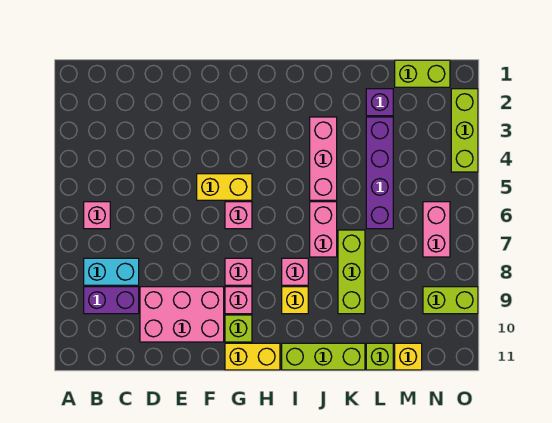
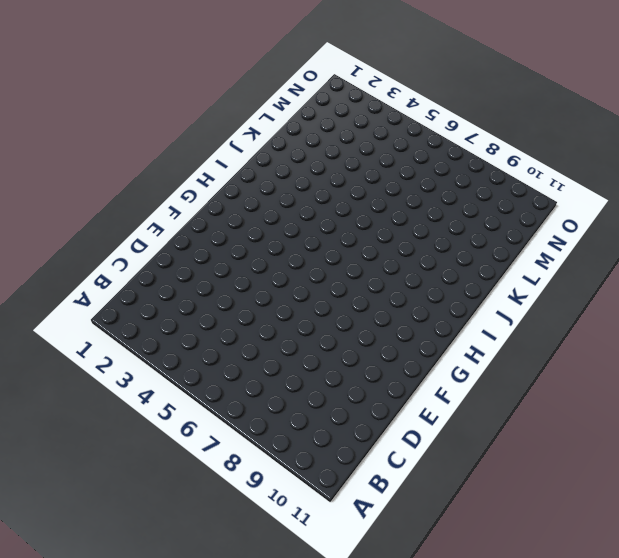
none -> pink brick B6 level 1
none -> cyan brick B8:C8 level 1
none -> purple brick B9:C9 level 1

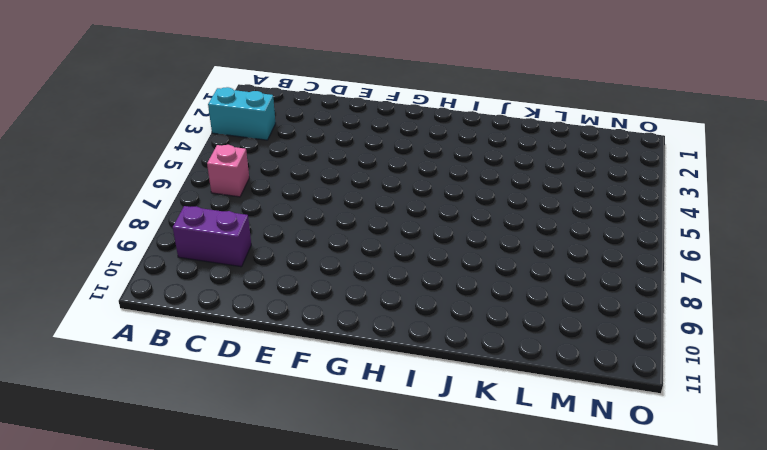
cyan brick A3:B3 level 1 -> cyan brick B8:C8 level 1
none -> pink brick D9:F10 level 1
none -> yellow brick F5:G5 level 1
none -> pink brick G6 level 1

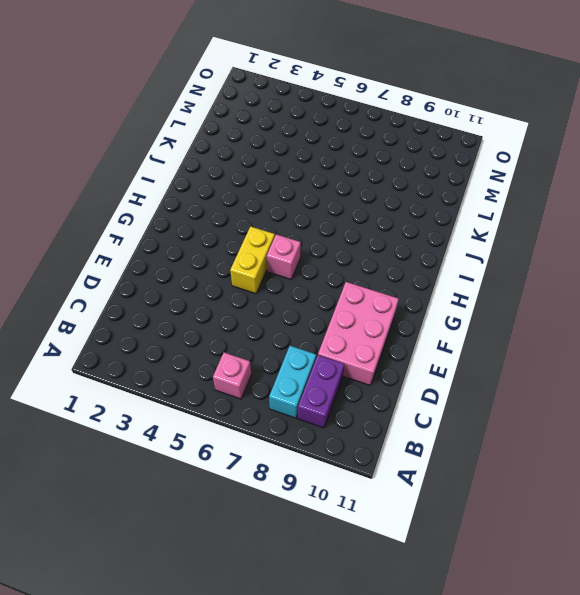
none -> pink brick G8 level 1
none -> pink brick G9 level 1
none -> lime brick G10 level 1

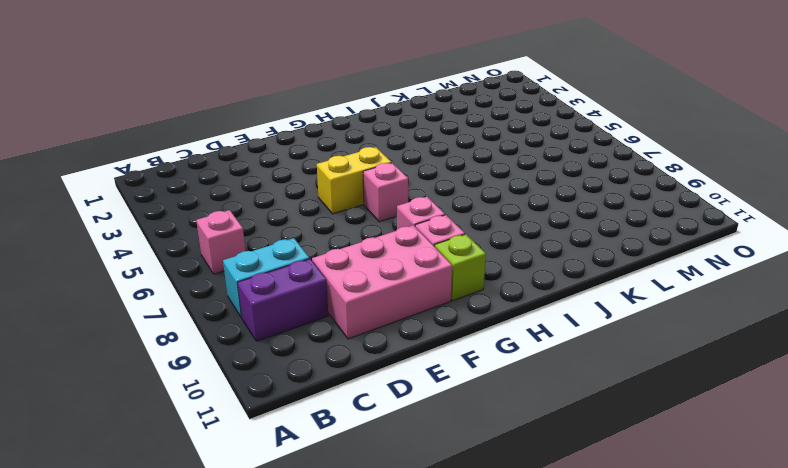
none -> yellow brick G11:H11 level 1
none -> pink brick I8 level 1
none -> yellow brick I9 level 1

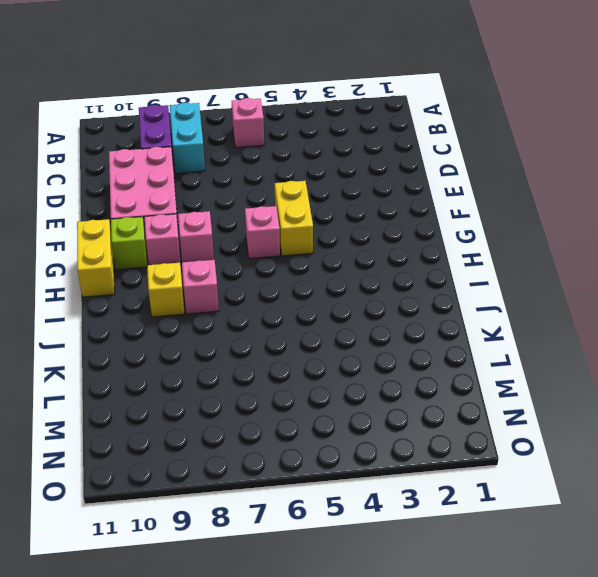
none -> lime brick I11:K11 level 1
none -> pink brick J3:J5 level 1
none -> pink brick J6:J7 level 1

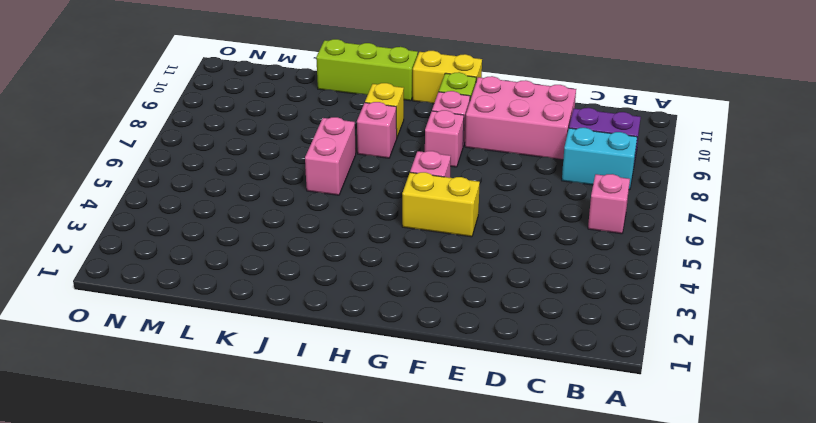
none -> pink brick J3:J5 level 1
none -> lime brick K7:K9 level 1
none -> purple brick L2 level 1

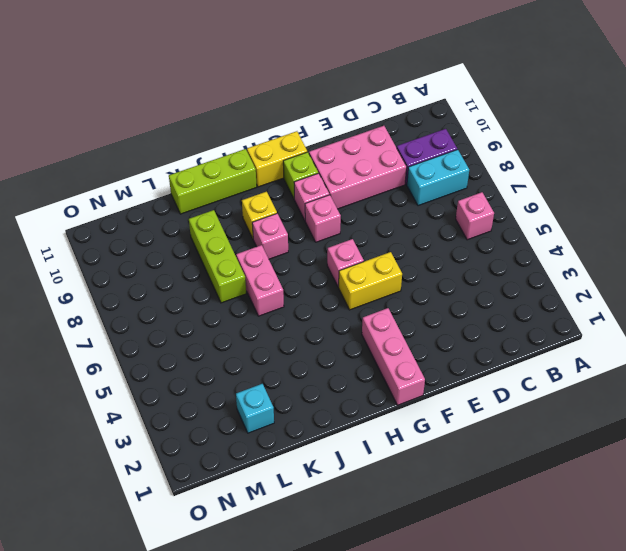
pink brick G1:G3 level 1 -> pink brick J3:J5 level 1
cyan brick L2 level 1 -> purple brick L2 level 1
none -> purple brick L3:L6 level 1
none -> lime brick L11 level 1
none -> lime brick M1:N1 level 1

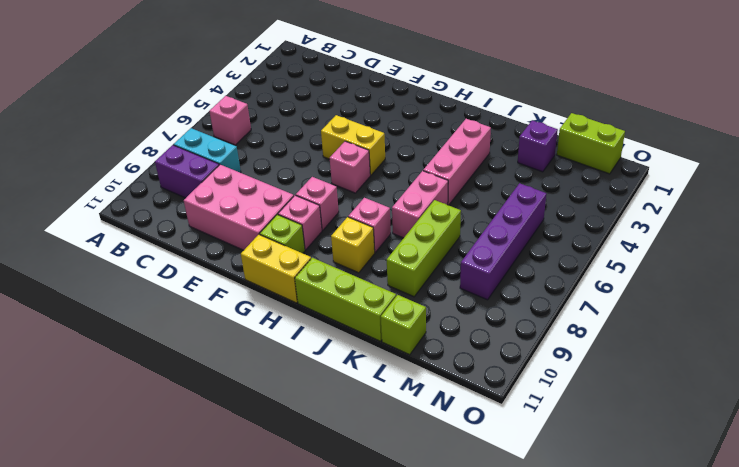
purple brick M5:M8 level 1 -> purple brick L3:L6 level 1
none -> yellow brick M11 level 1
none -> pink brick N6:N7 level 1
none -> lime brick N9:O9 level 1

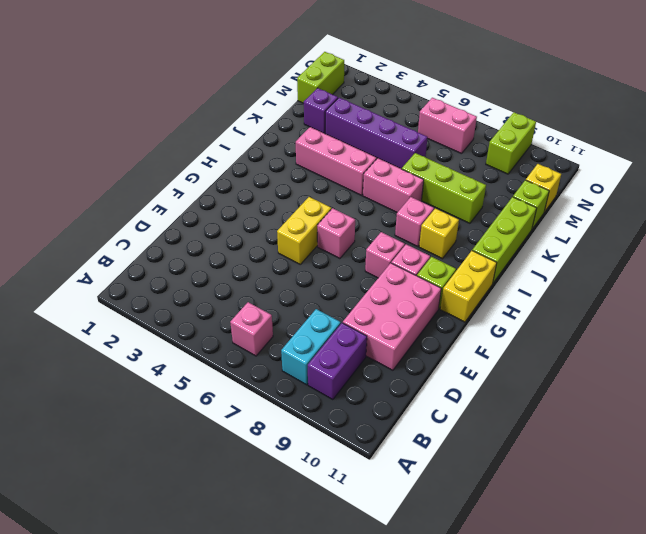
none -> lime brick O2:O4 level 1

